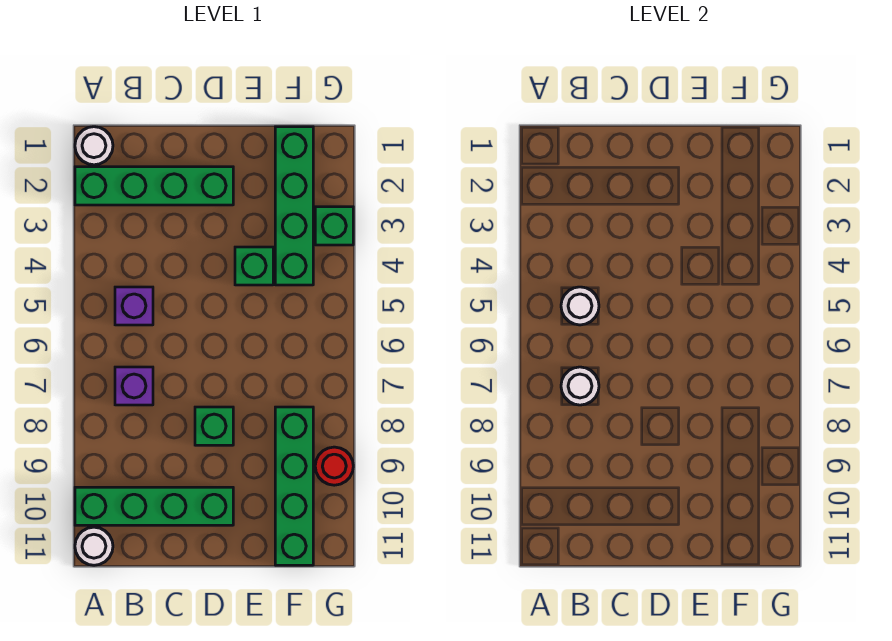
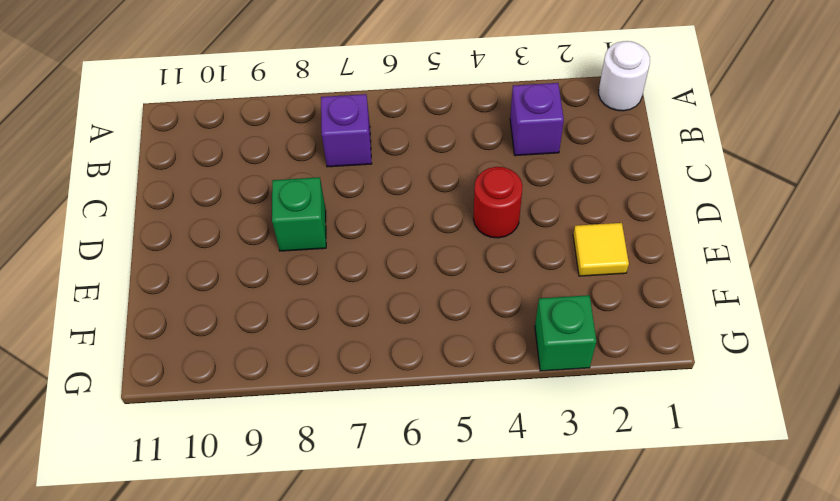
purple brick B3 level 1 -> purple brick B5 level 1
red round brick D4 level 1 -> red round brick G9 level 1
yellow tile E2 level 1 -> none
none -> green brick A2:D2 level 1
none -> green brick A10:D10 level 1
none -> white round brick A11 level 1

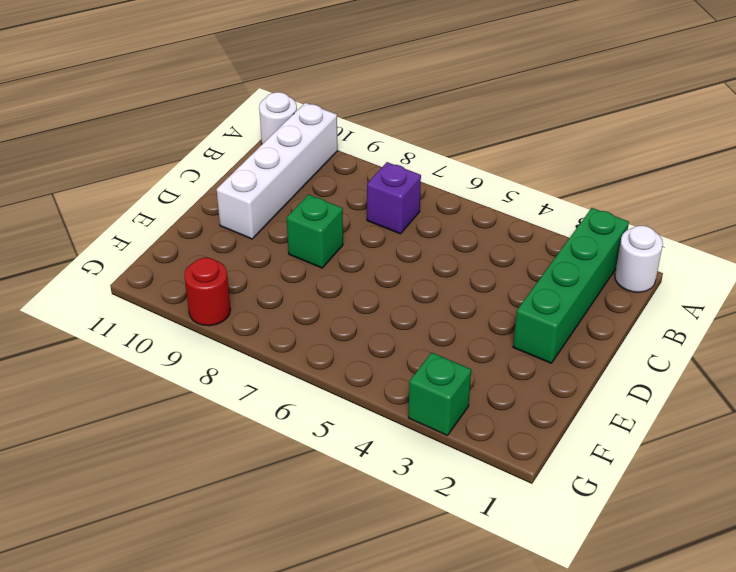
white brick A10:D10 level 1 -> green brick A10:D10 level 1
none -> purple brick B5 level 1
none -> green brick E4 level 1
none -> green brick F1:F4 level 1

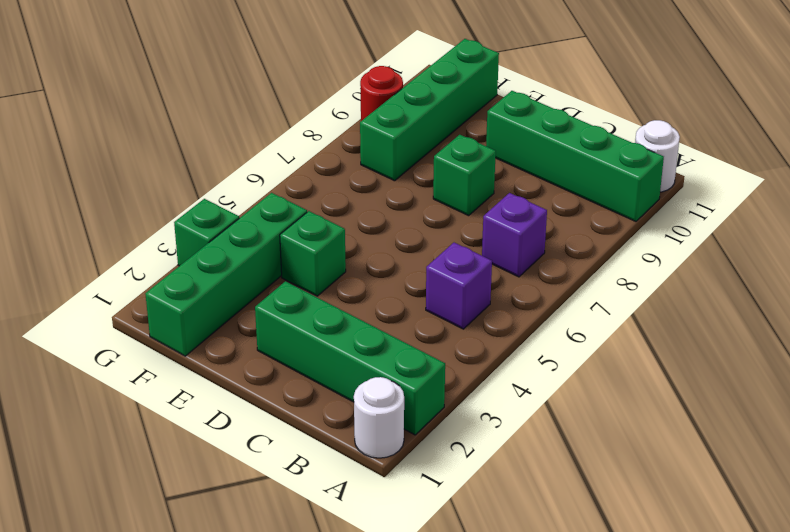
none -> white round brick B5 level 2
none -> white round brick B7 level 2

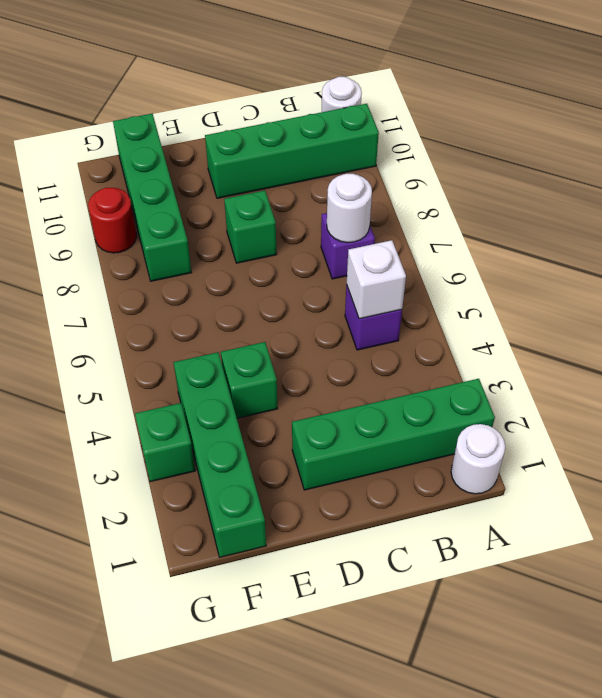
white brick B5 level 2 -> white round brick B5 level 2

